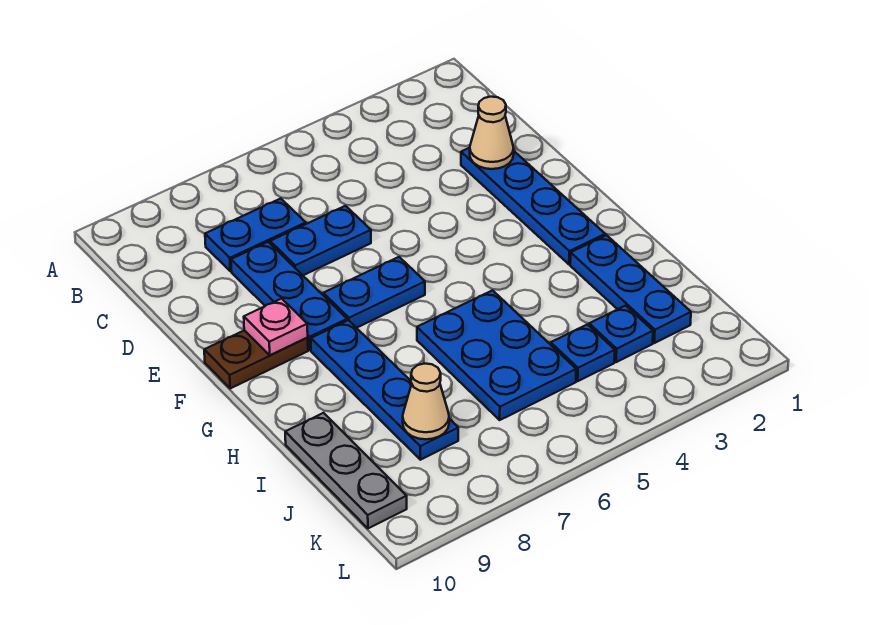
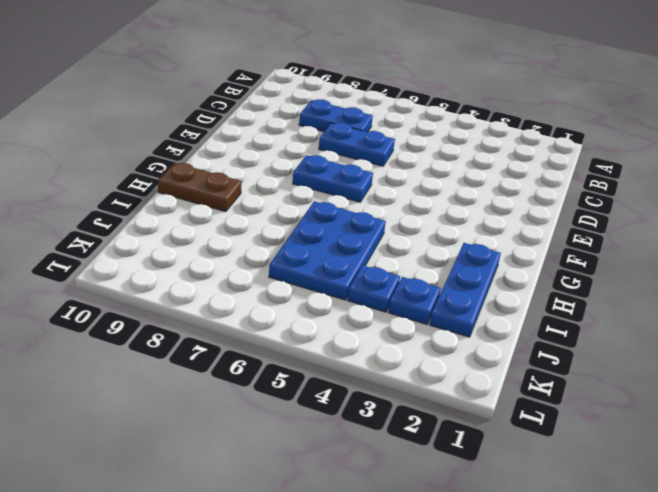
brown plate H9:H10 level 1 -> brown plate F9:F10 level 1
none -> blue plate D2:G2 level 1
none -> blue plate D8:F8 level 1
none -> blue plate G8:J8 level 1

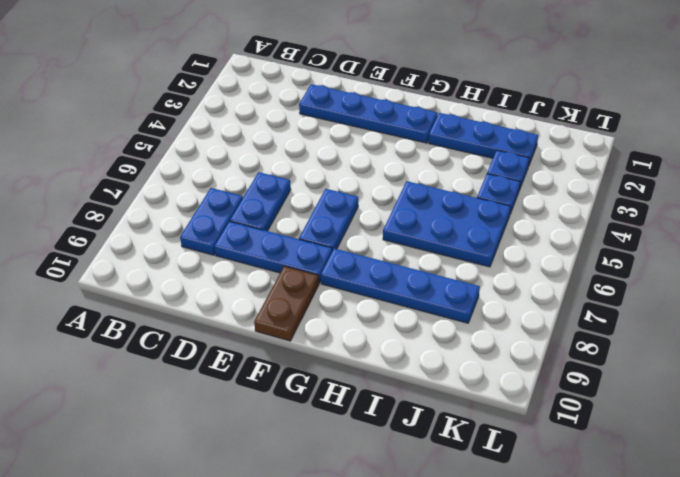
none -> grey plate I10:K10 level 1
none -> tan cone D2 level 2
none -> pink plate F9 level 2

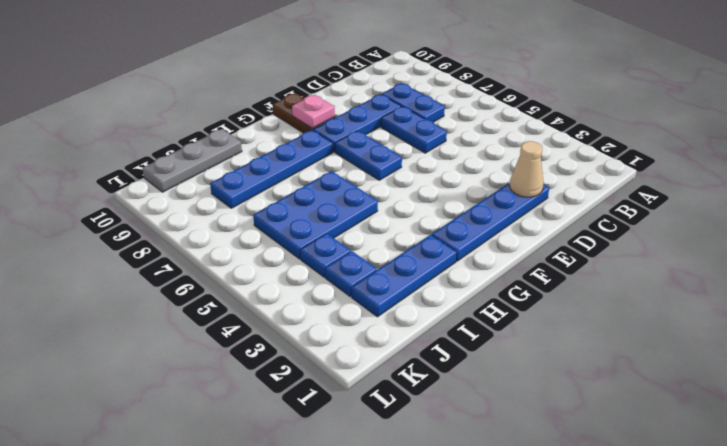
none -> tan cone J8 level 2

